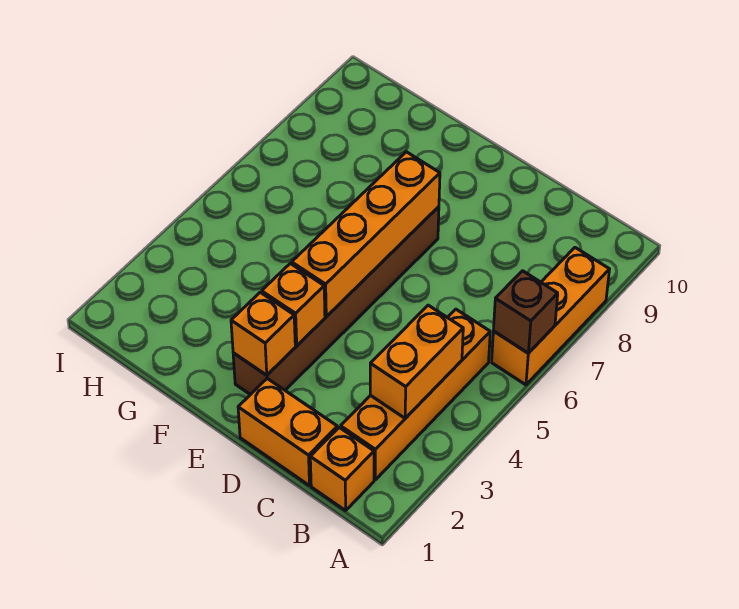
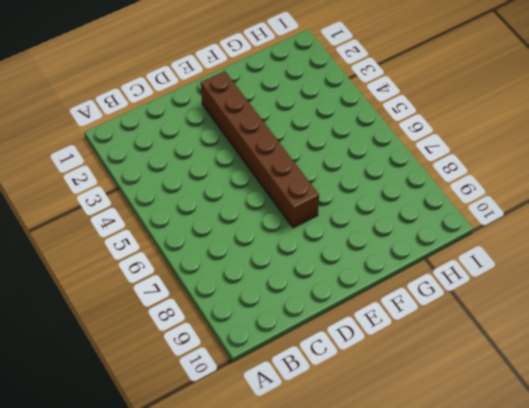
none -> orange brick A6:A8 level 1
none -> orange brick B1 level 1

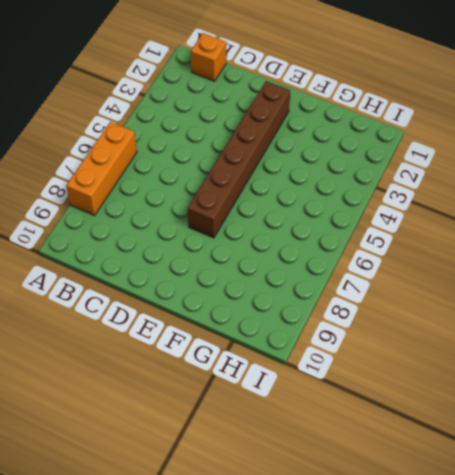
none -> orange brick B2:B5 level 1
none -> orange brick C1:D1 level 1

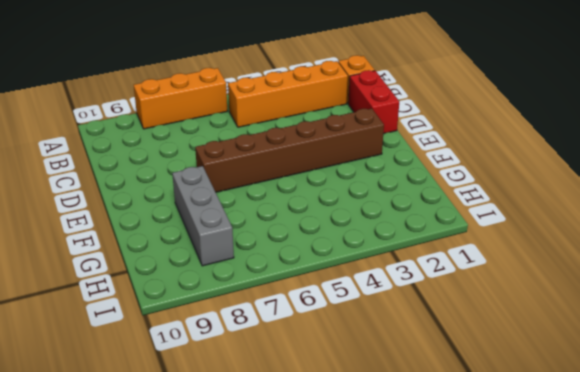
red brick C1:D1 level 1 -> orange brick C1:D1 level 1
grey brick F8:H8 level 1 -> none
none -> brown brick A6 level 2
none -> orange brick B3:B4 level 2

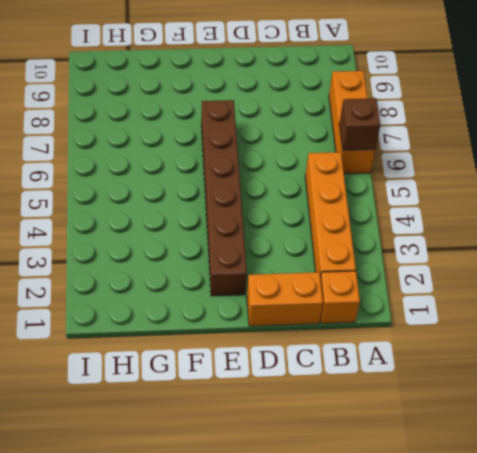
none -> orange brick B3:B4 level 2
none -> orange brick E2 level 2

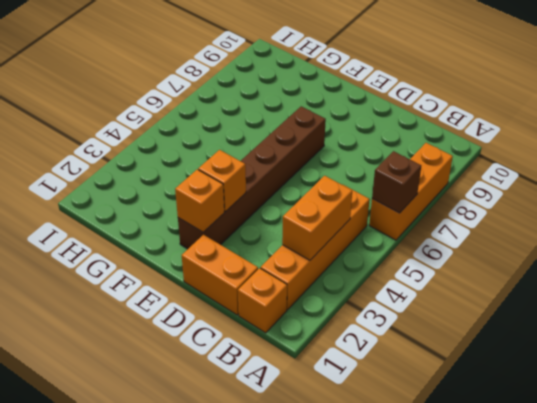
none -> orange brick E4:E7 level 2

